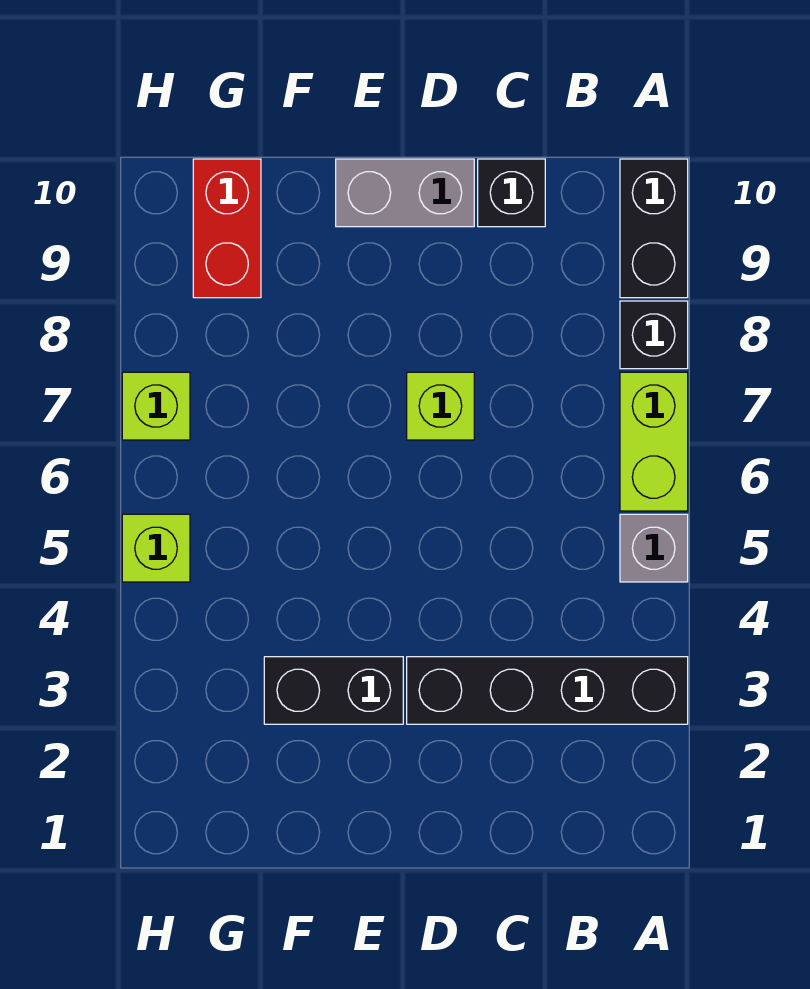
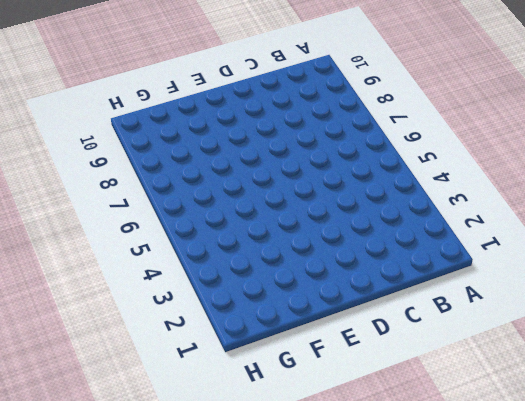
none -> black brick A3:D3 level 1
none -> grey brick A5 level 1
none -> lime brick A6:A7 level 1

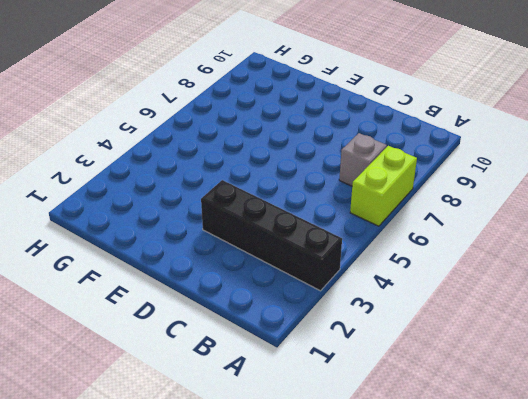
grey brick B7 level 1 -> grey brick A5 level 1
none -> black brick A8 level 1
none -> black brick A9:A10 level 1
none -> black brick C10 level 1

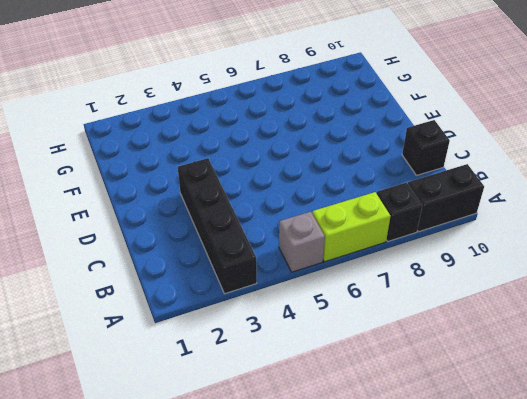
none -> lime brick D7 level 1
none -> grey brick D10:E10 level 1
none -> black brick E3:F3 level 1

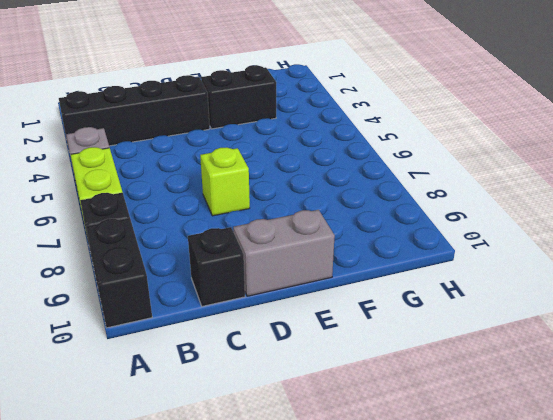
none -> red brick G9:G10 level 1
none -> lime brick H5 level 1
none -> lime brick H7 level 1

